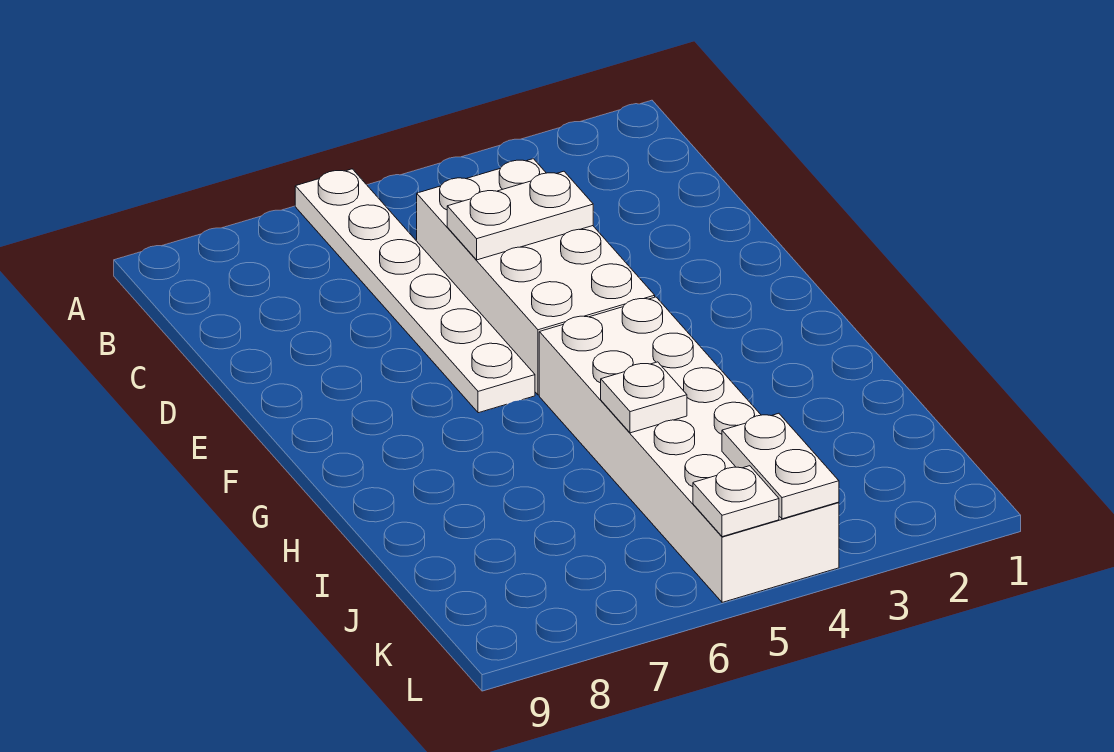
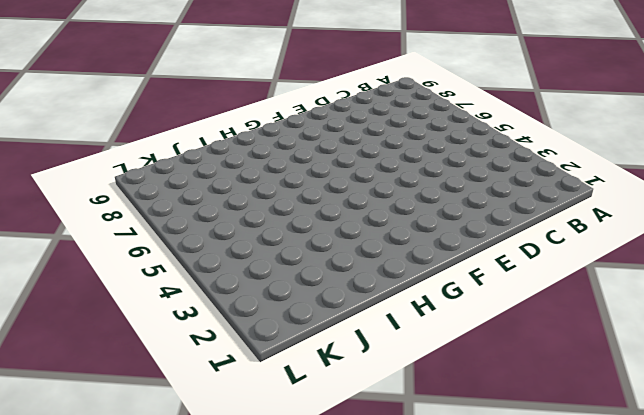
none -> white plate A6:F6 level 1
none -> white brick C4:F5 level 1

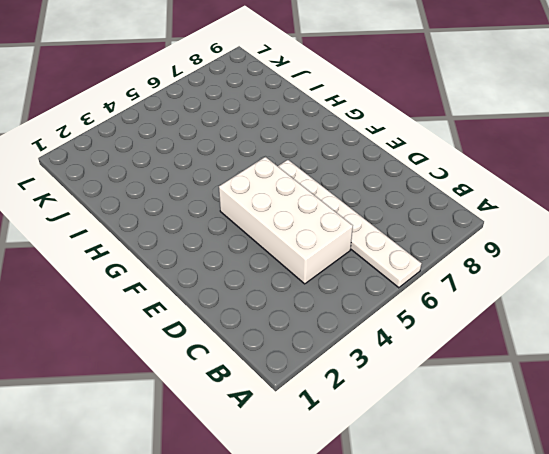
none -> white brick G4:L5 level 1
none -> white plate D4:D5 level 2

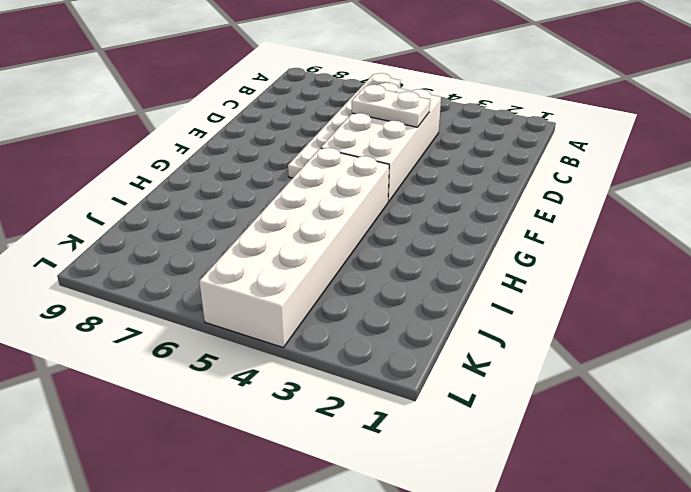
none -> white plate I5 level 2
none -> white plate K4:L4 level 2

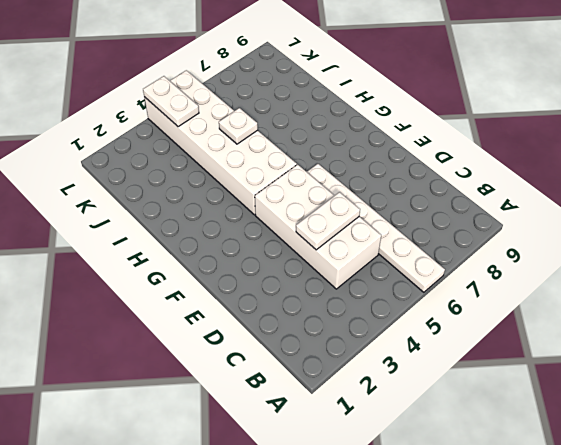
none -> white plate L5 level 2

